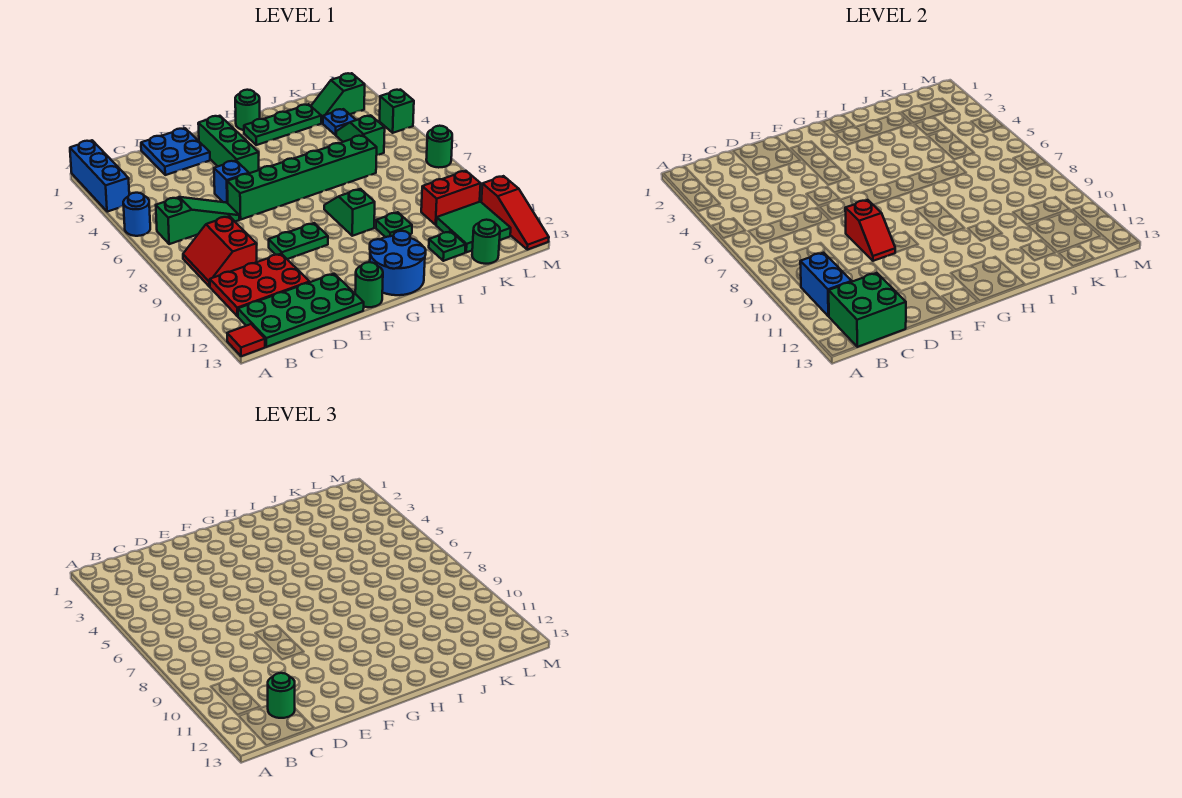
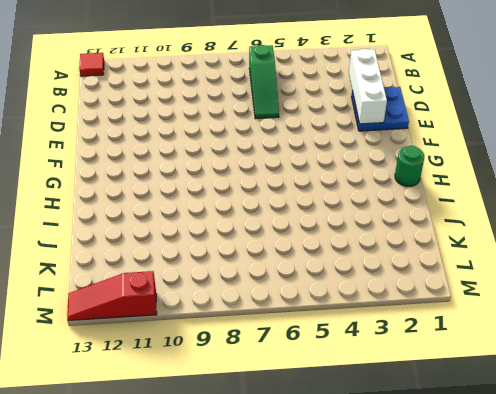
white brick C2:E2 level 2 -> none
none -> blue brick A1:A3 level 1
none -> blue round brick A5 level 1
none -> red slope B8:C9 level 1 top C
none -> red plate B10:D11 level 1

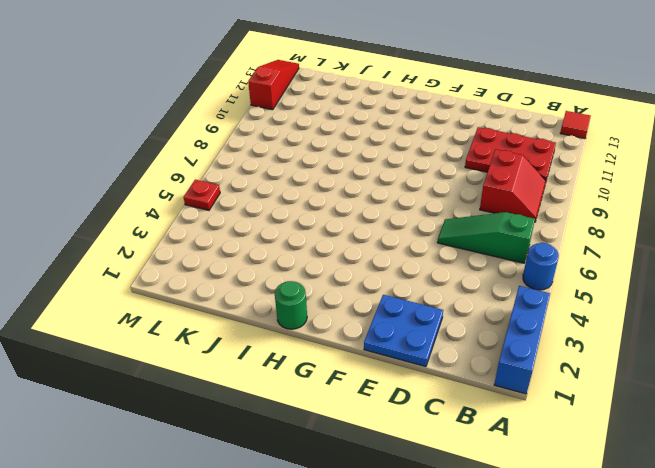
red plate M5 level 1 -> none
none -> green plate B12:E13 level 1
none -> blue brick E5 level 1
none -> green brick E6:J6 level 1
none -> green plate E9:F9 level 1

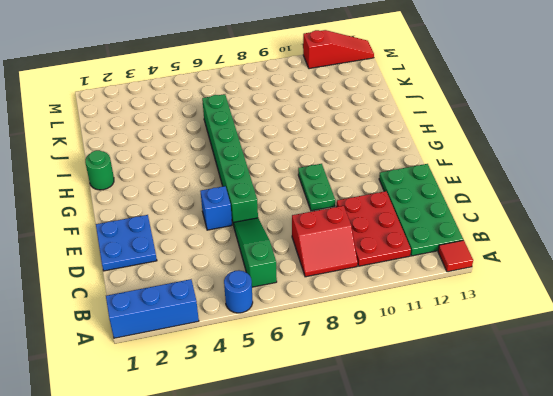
none -> green brick F2:F4 level 1
none -> green round brick F13 level 1
none -> blue round brick G12:H13 level 1
none -> green plate H2:J2 level 1

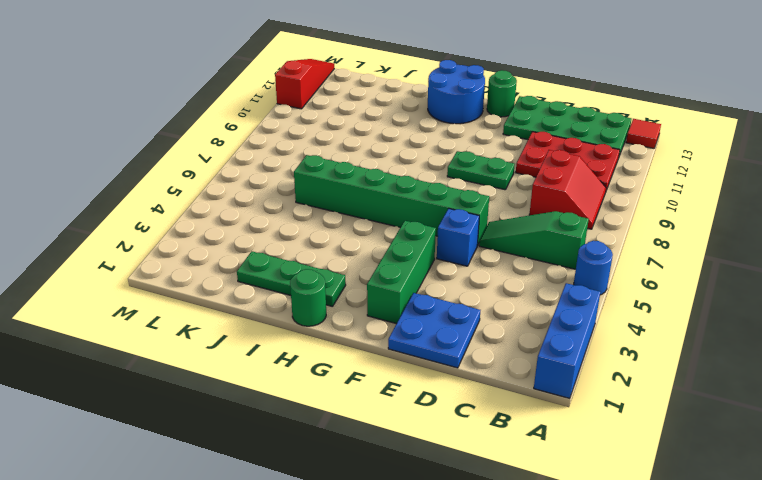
none -> green slope H8:H9 level 1 top 9
none -> green plate I10 level 1
none -> green plate J12 level 1
none -> green slope K2:L2 level 1 top L

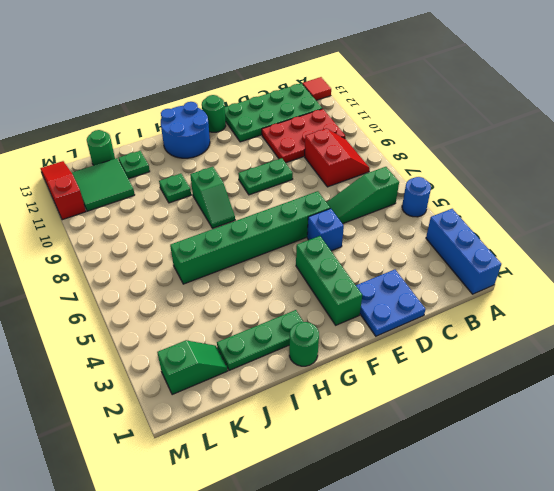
none -> blue plate K3 level 1
none -> green slope K4:K5 level 1 top 5
none -> red brick K10:L10 level 1
none -> green brick M4 level 1

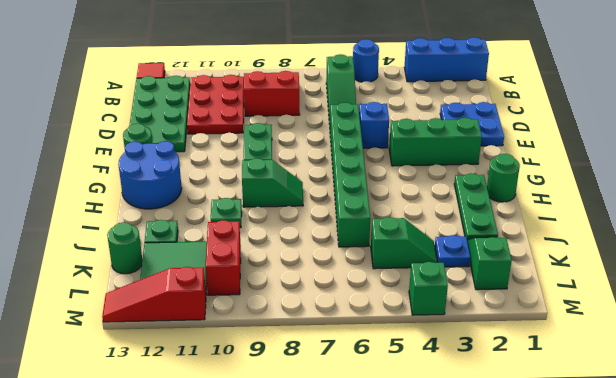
none -> green round brick M7 level 1
none -> blue brick B10:B11 level 2
none -> green brick B12:C13 level 2
none -> red slope E8:E9 level 2 top 8

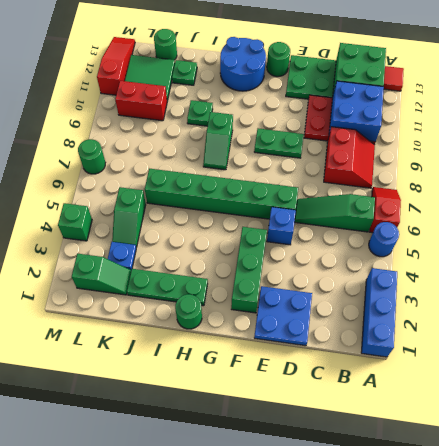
red slope A6:A7 level 1 top 6 -> red slope E8:E9 level 2 top 8
blue brick B10:C11 level 2 -> blue brick B10:B11 level 2
none -> green round brick C12 level 3

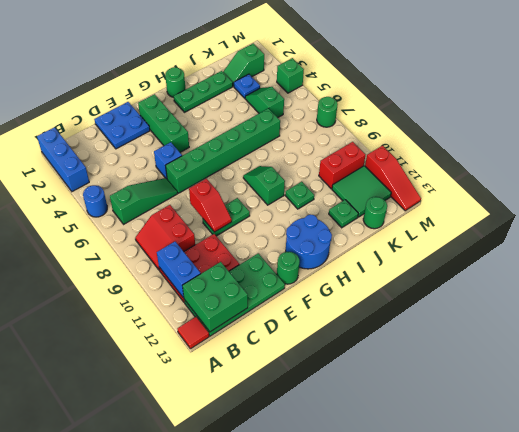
none -> green round brick C12 level 3

